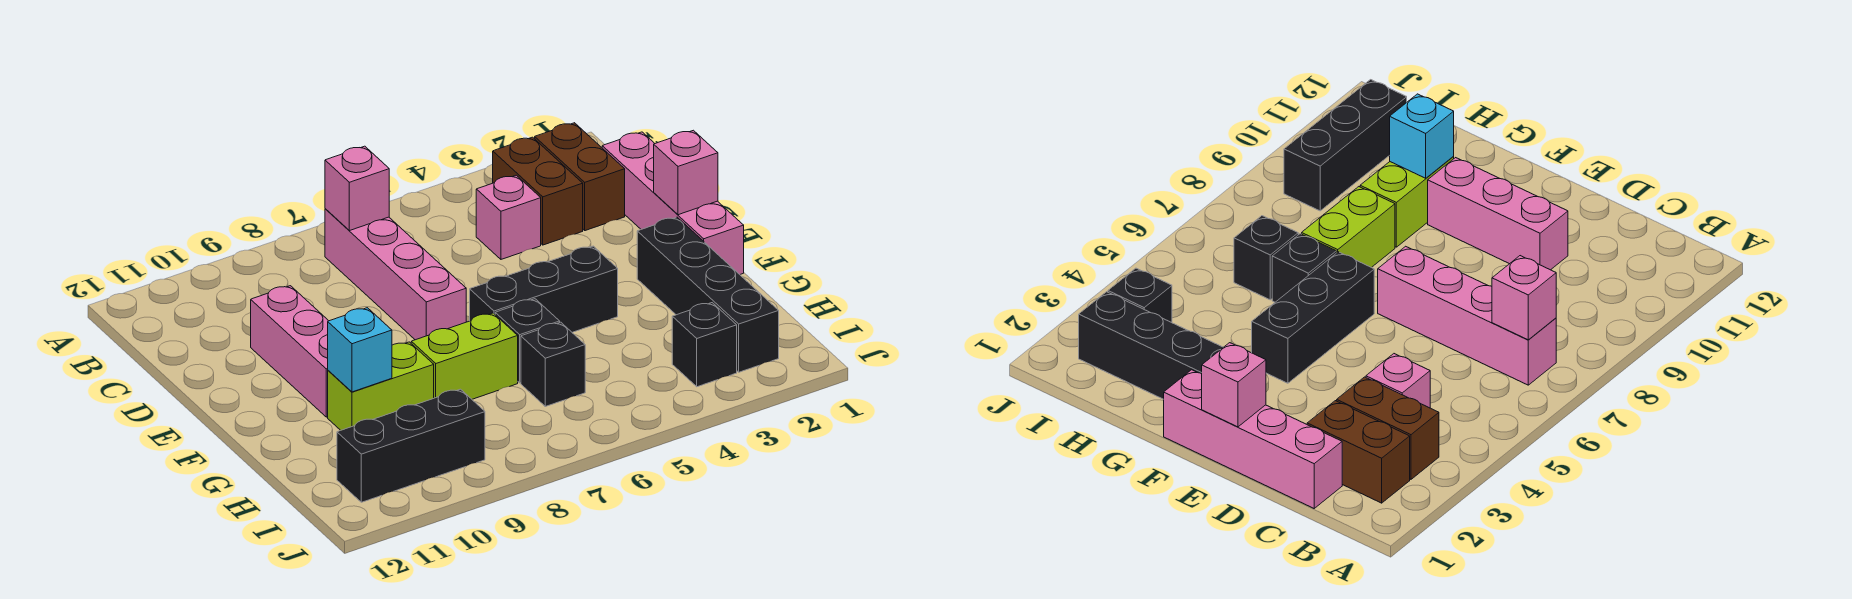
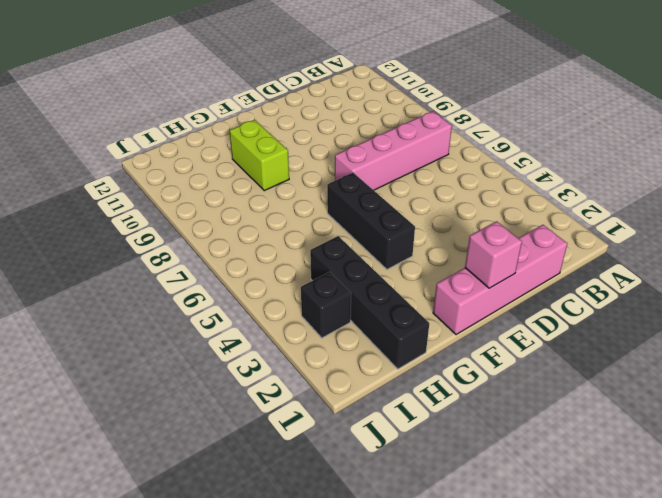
black brick H1:H4 level 1 -> black brick F2:I2 level 1
none -> brown brick B2:C2 level 1
none -> brown brick B3:C3 level 1
none -> pink brick C4 level 1

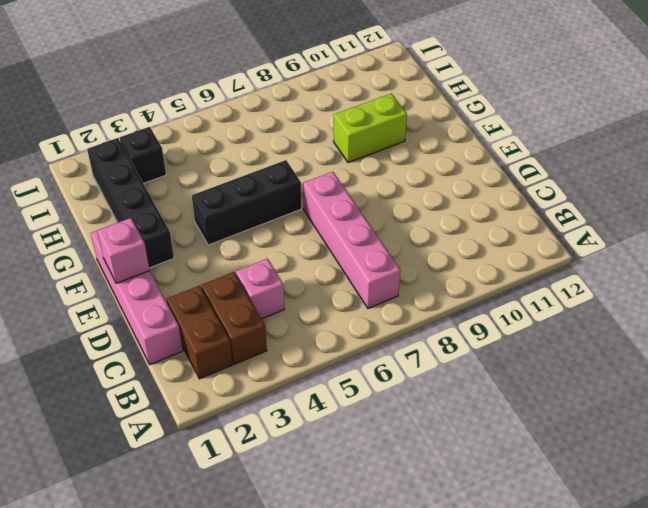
none -> pink brick D10:F10 level 1
none -> black brick G6 level 1
none -> lime brick G7:G8 level 1

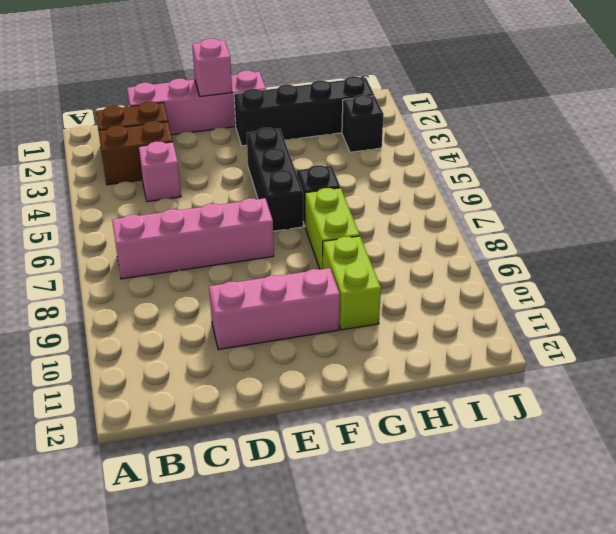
none -> black brick H6 level 1
none -> black brick I9:I11 level 1
none -> pink brick B7 level 2

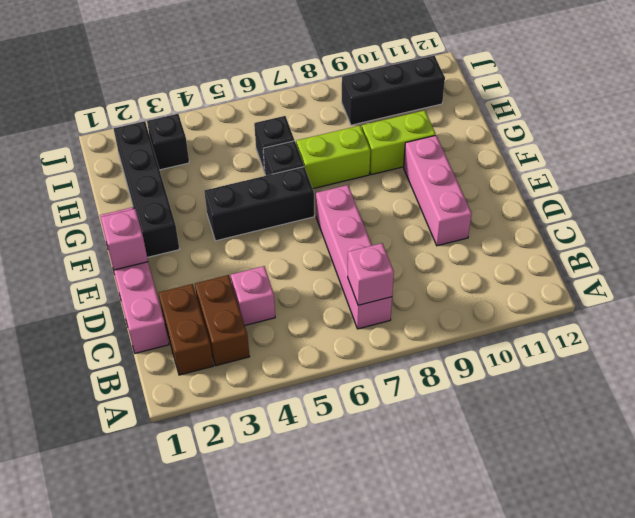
none -> cyan brick G10 level 2

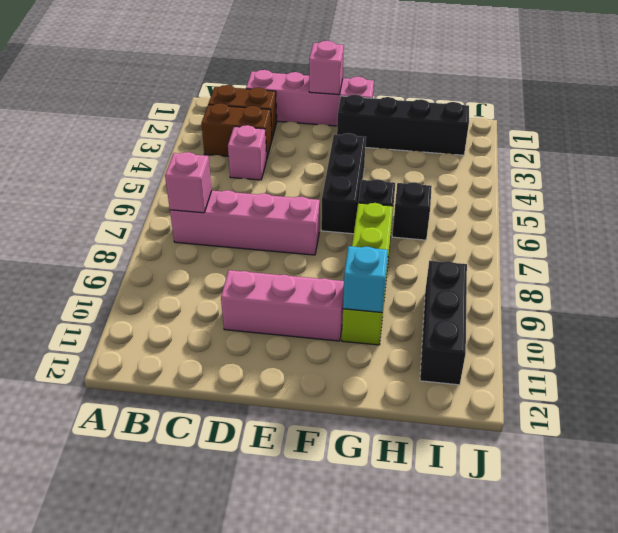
none -> black brick I3 level 1

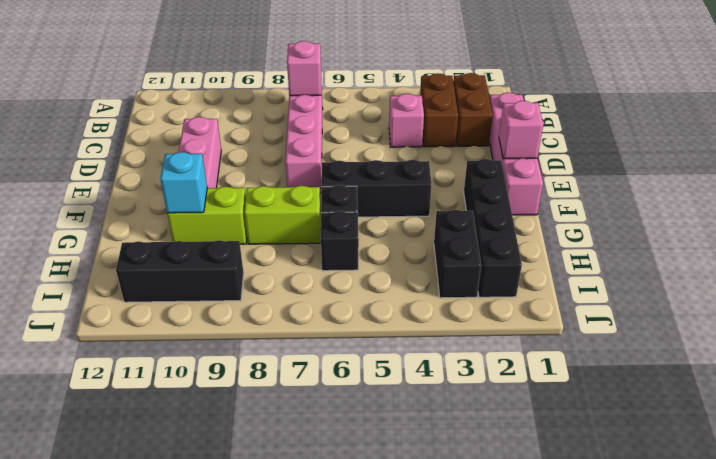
black brick H3:I3 level 1 -> black brick I3 level 1

